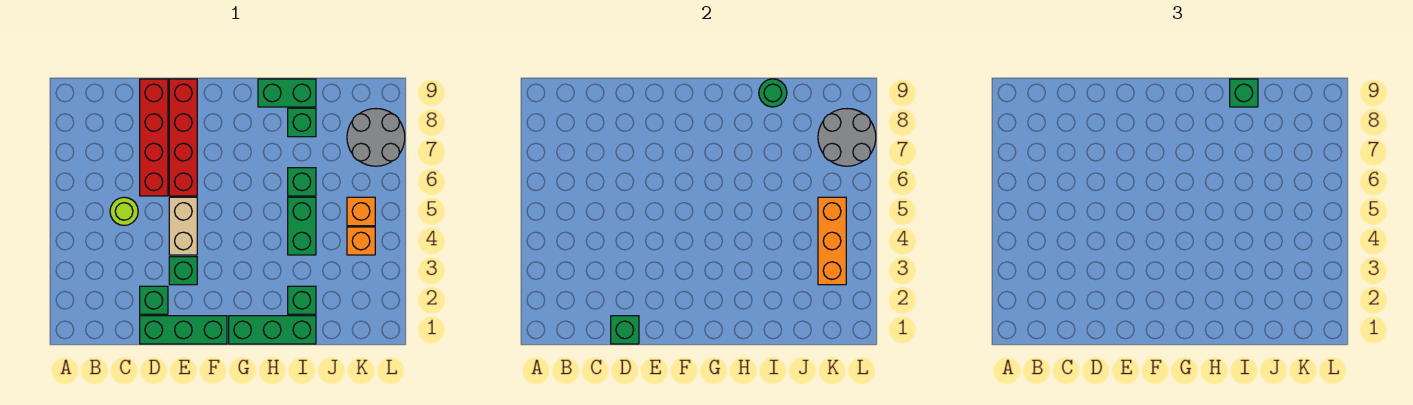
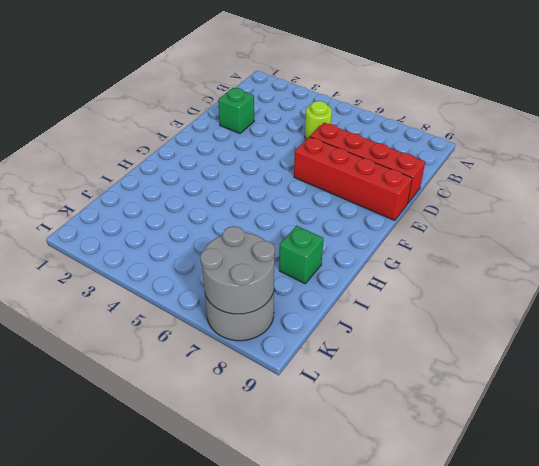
none -> green brick D1:F1 level 1
none -> green brick E3 level 1
none -> tan brick E4:E5 level 1

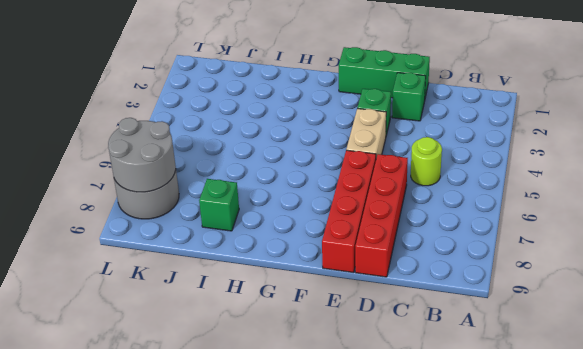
none -> green brick G1:I1 level 1
none -> green brick H9:I9 level 1
none -> green brick I2 level 1

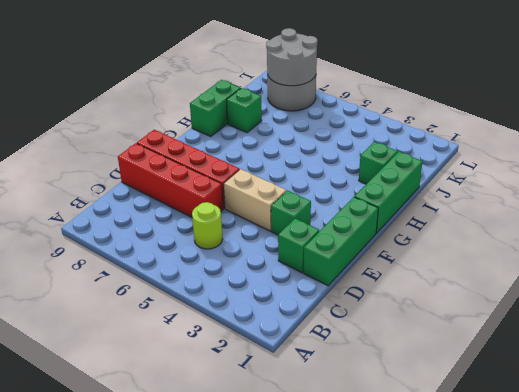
none -> green brick I4:I5 level 1
none -> green brick I6 level 1
none -> orange brick K4 level 1

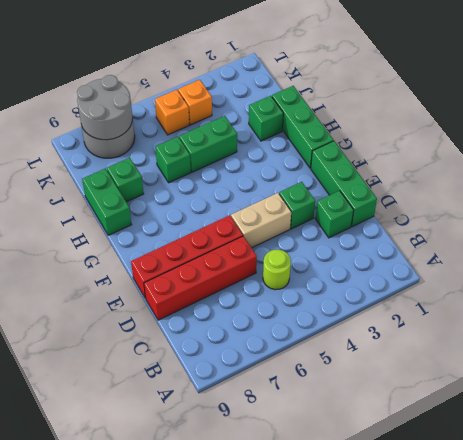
none -> green brick D1 level 2
none -> green round brick I9 level 2
none -> orange brick K3:K5 level 2

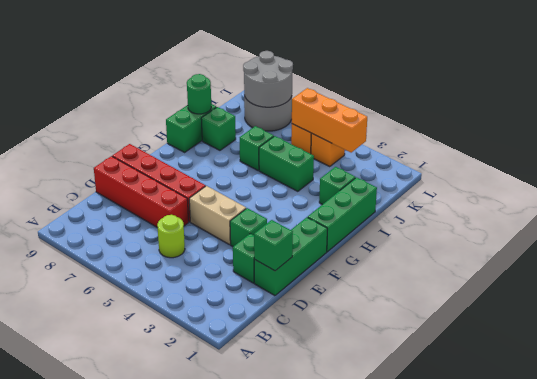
none -> green brick I9 level 3

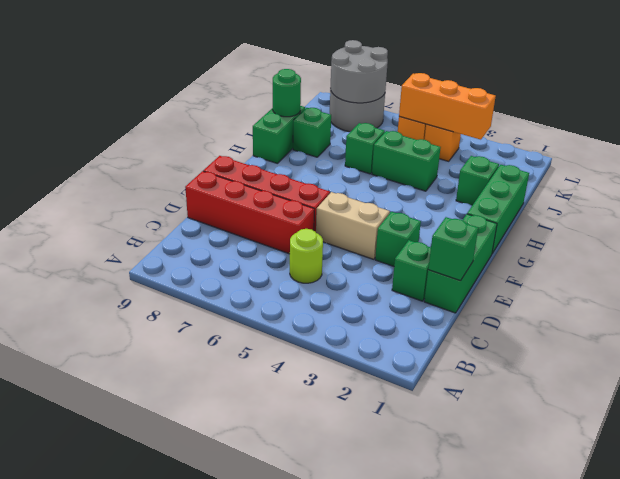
none -> green brick I9 level 3

